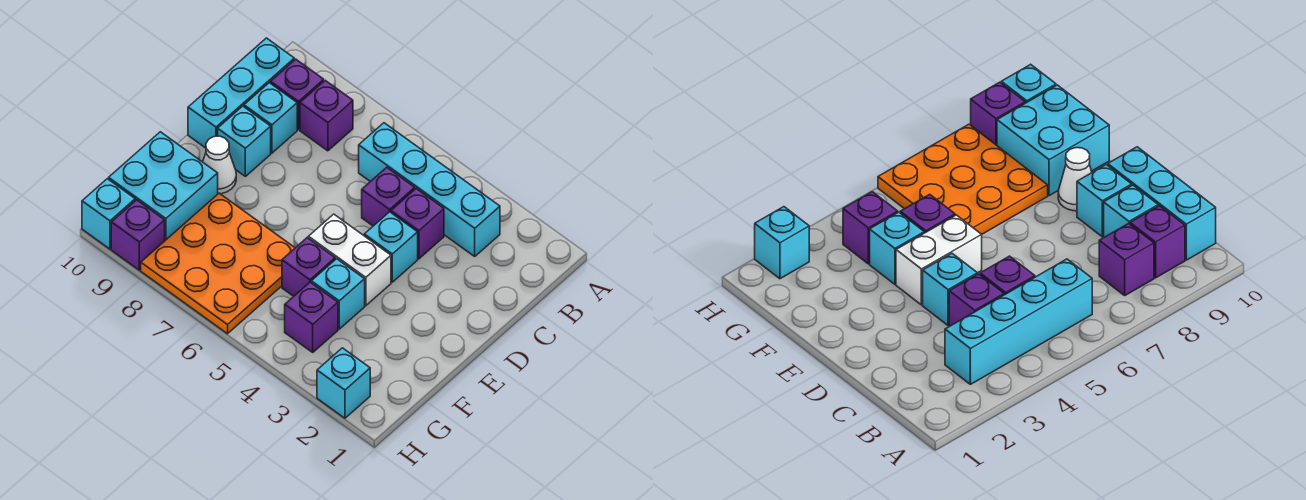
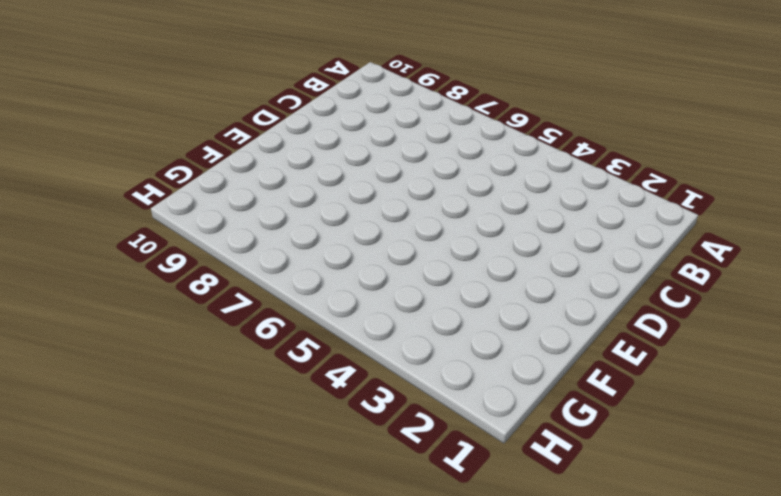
none -> cyan brick B3:B6 level 1
none -> purple brick B8 level 1
none -> purple brick B9 level 1

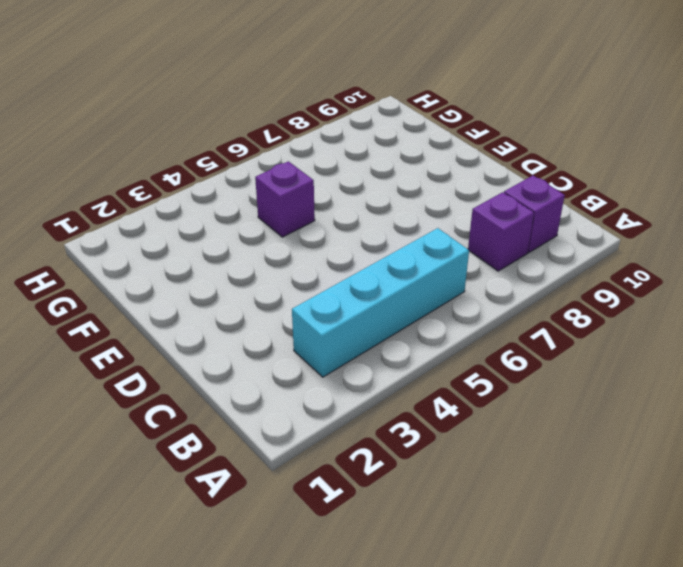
none -> cyan brick B10:D10 level 1
none -> purple brick C4 level 1
none -> purple brick C5 level 1

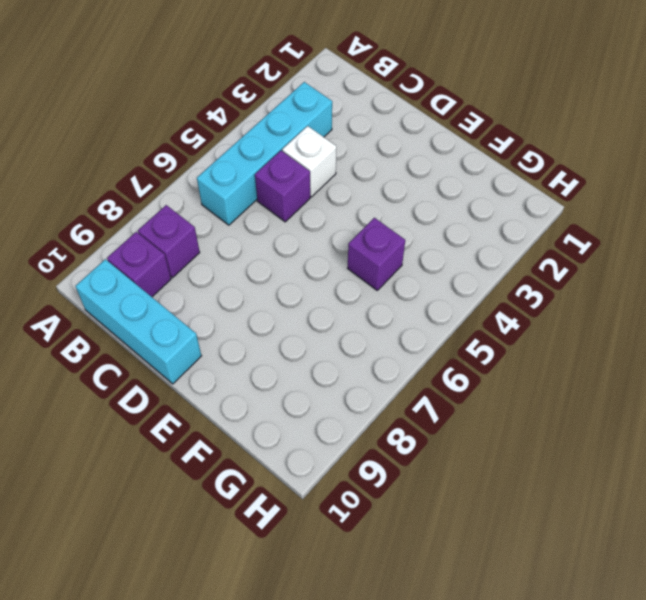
white brick C4 level 1 -> purple brick C4 level 1
none -> cyan brick C9 level 1
none -> cyan brick D4 level 1
none -> cyan brick D9 level 1

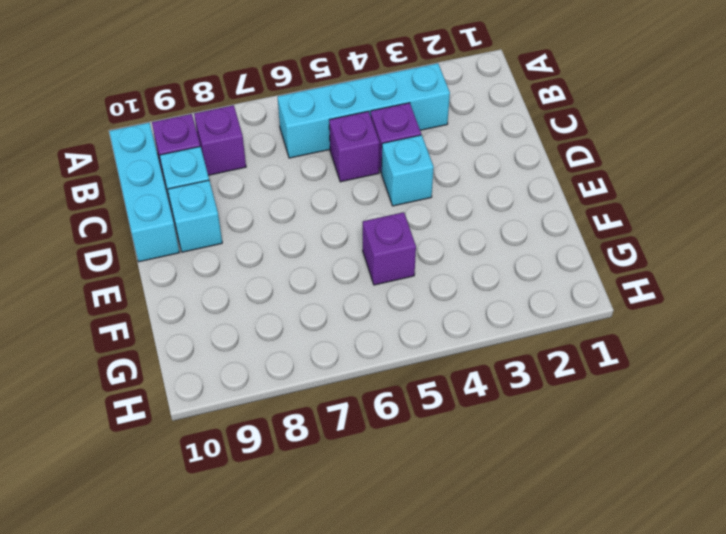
none -> white brick E4:E5 level 1
none -> white cone E9 level 1
none -> cyan brick F4 level 1

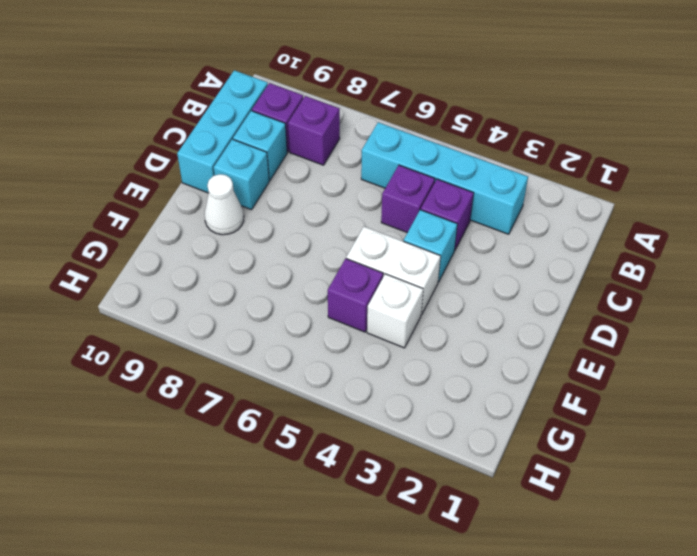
white brick F4 level 1 -> cyan brick F4 level 1
none -> orange plate F6:H8 level 1
none -> cyan brick F9:G10 level 1
none -> purple brick G4 level 1

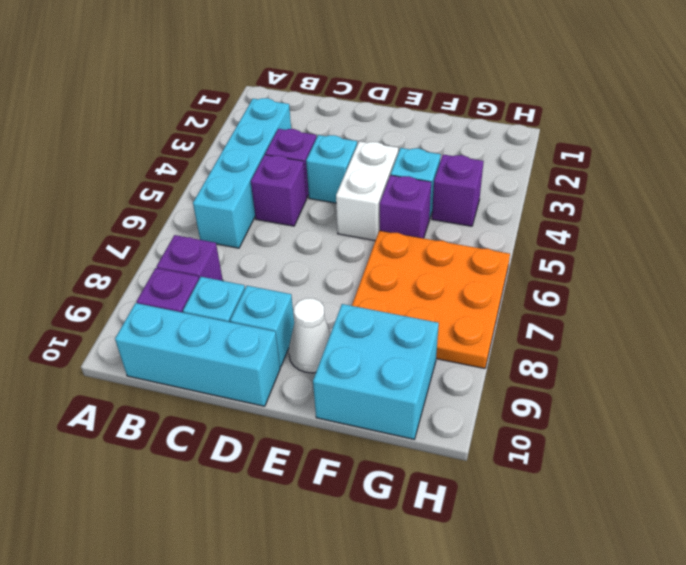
none -> cyan brick H2 level 1
none -> purple brick H9 level 1
none -> cyan brick H10 level 1

